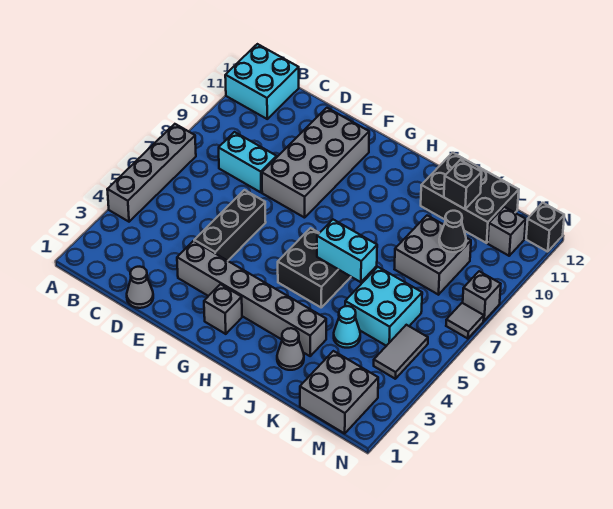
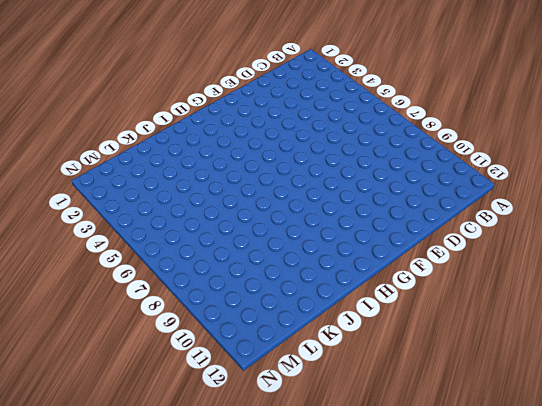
none -> grey brick A4:A7 level 1
none -> cyan brick A11:B12 level 1
none -> cyan brick C8:D8 level 1

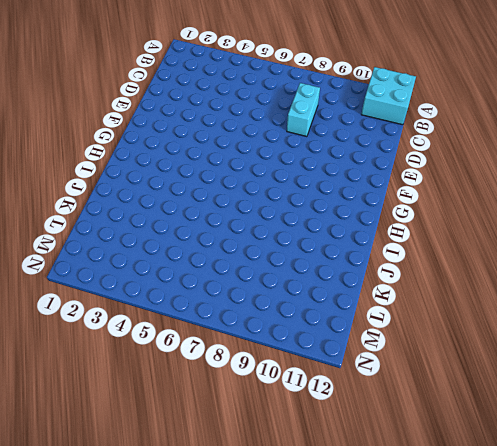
none -> grey brick A4:A7 level 1
none -> grey cone D1 level 1
none -> grey brick E3:J3 level 1

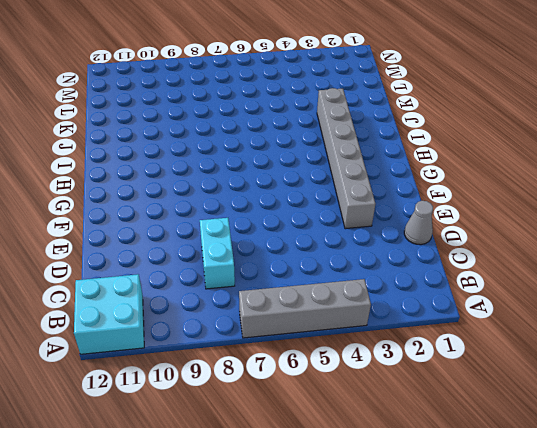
none -> black brick E4:E6 level 1
none -> grey brick E8:F11 level 1
none -> grey brick G2 level 1

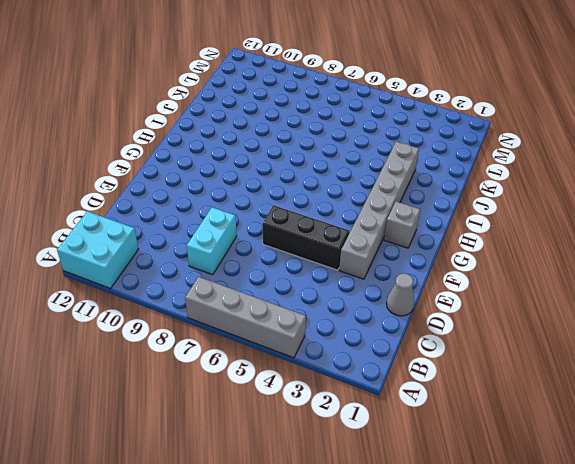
none -> grey brick E8:F11 level 1
none -> black brick H5:I6 level 1
none -> grey cone J2 level 1

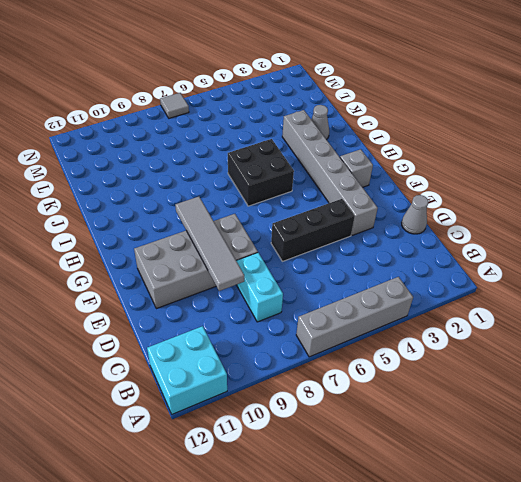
grey tile D9:G9 level 2 -> none
none -> black brick J11:L12 level 1
none -> cyan cone K4 level 1
none -> cyan brick K5:L6 level 1

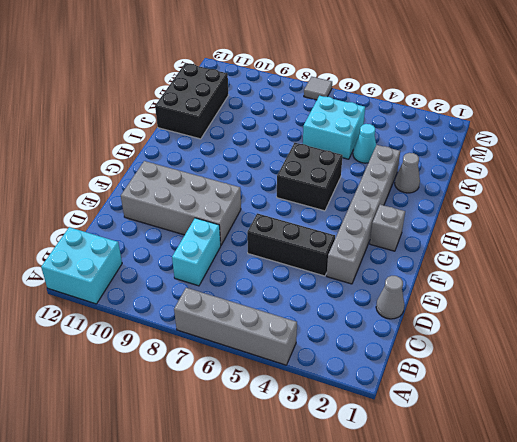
none -> grey brick K8:L9 level 1
none -> grey brick L1:M2 level 1
none -> grey tile M4:M5 level 1

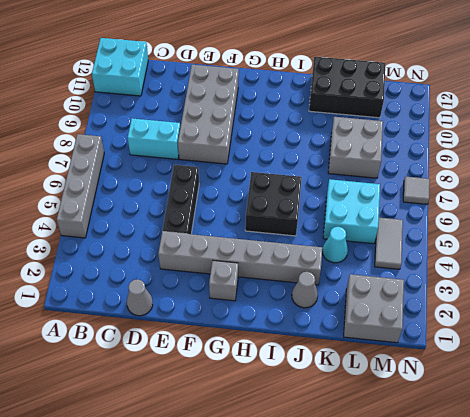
none -> grey brick M11 level 1
none -> grey brick N8 level 1
none -> black brick N12 level 1

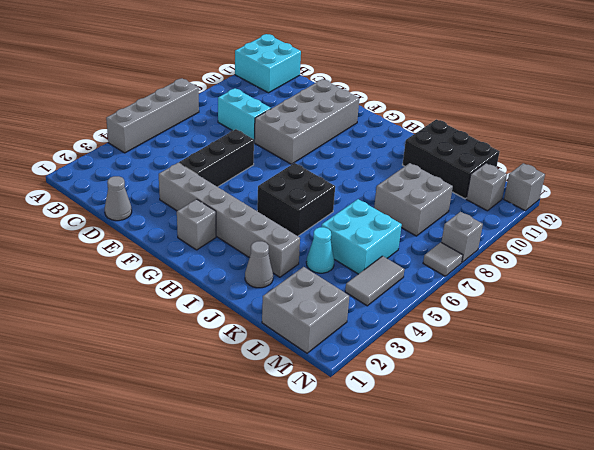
grey brick N12 level 1 -> black brick N12 level 1
none -> cyan brick I6:J6 level 2
none -> black brick K11 level 2
none -> black cone L9 level 2

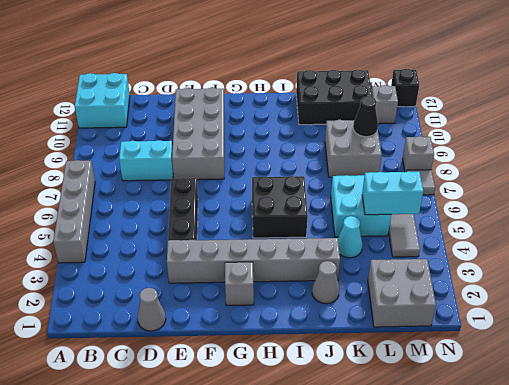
cyan brick L5:M5 level 2 -> cyan brick I6:J6 level 2
none -> black brick K11 level 2

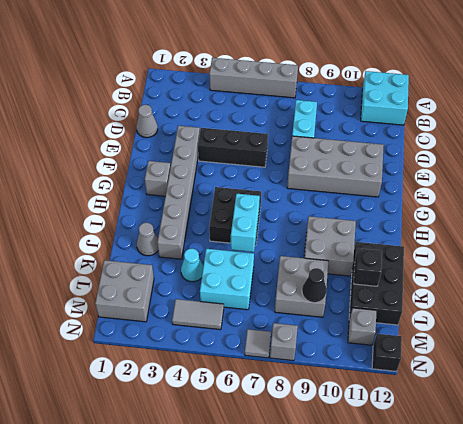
grey brick I9:J10 level 1 -> none

